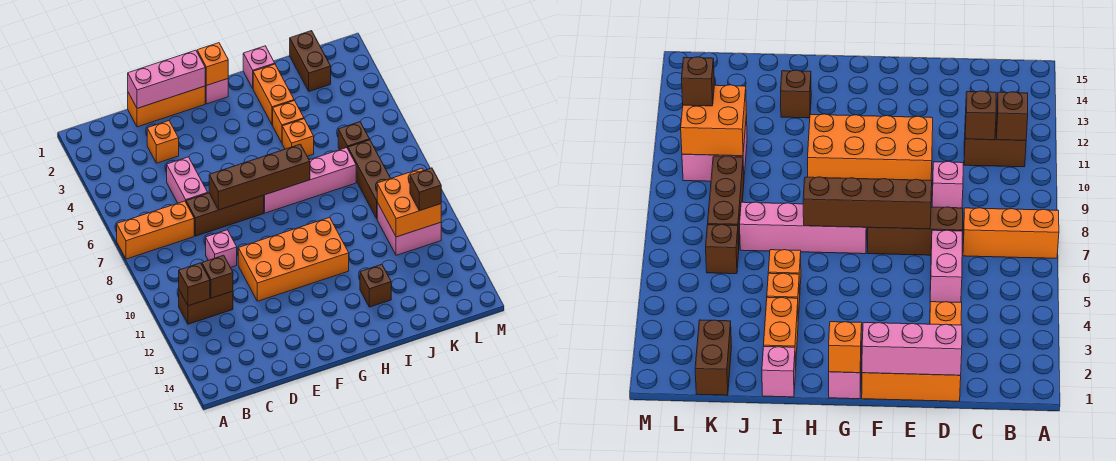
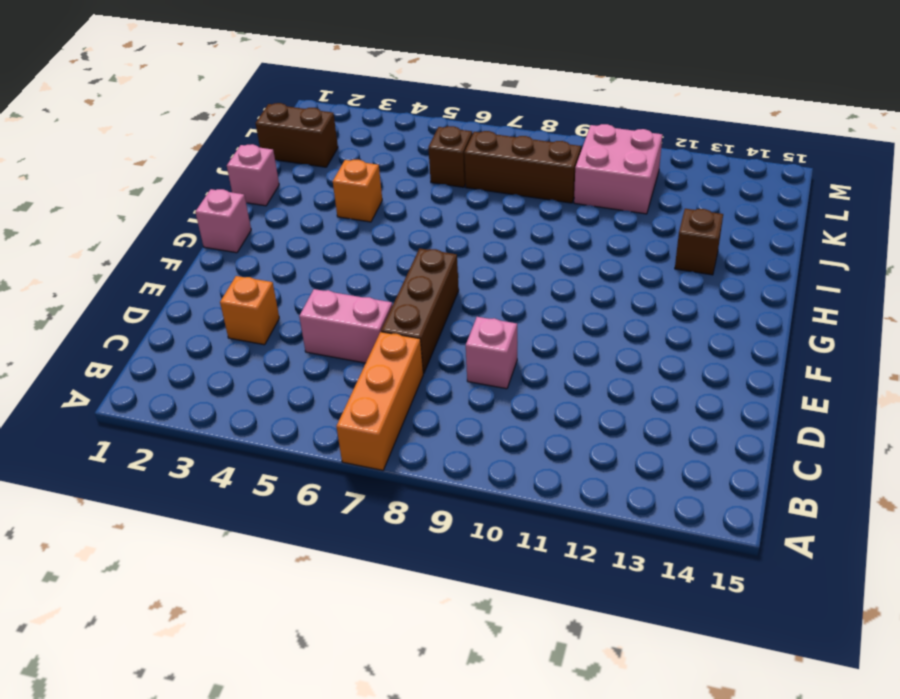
none -> brown brick B11:C11 level 1
none -> orange brick D1:F1 level 1
none -> orange brick E10:H11 level 1

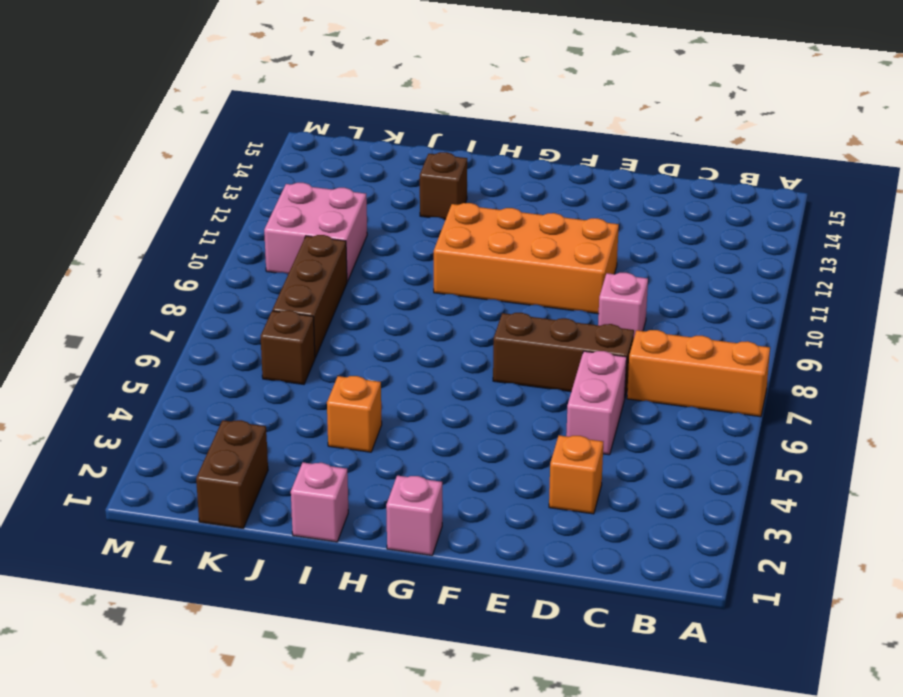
none -> brown brick B11:C11 level 1
none -> orange brick D1:F1 level 1
none -> pink brick G7:J7 level 1

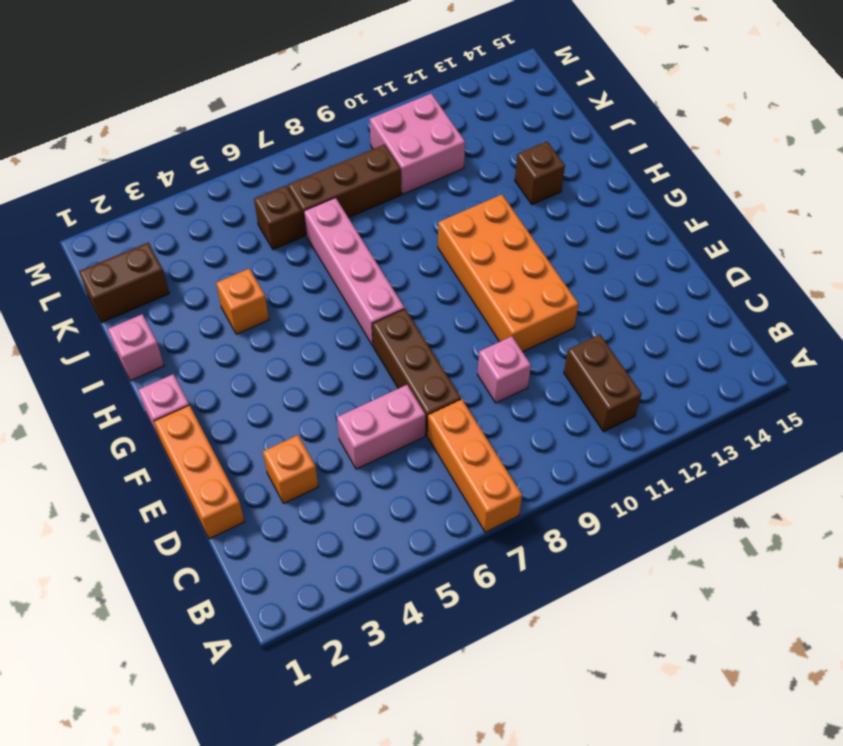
none -> orange brick I2:I3 level 1
none -> orange brick I5 level 1
none -> brown brick B11 level 2

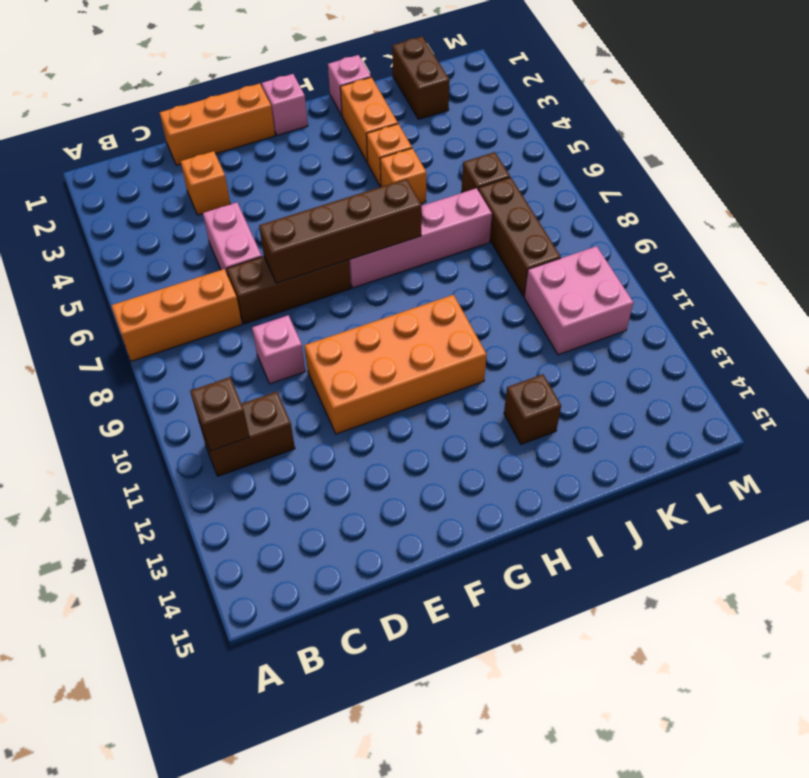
none -> brown brick C11 level 2
none -> pink brick D1:F1 level 2
none -> orange brick G1 level 2

